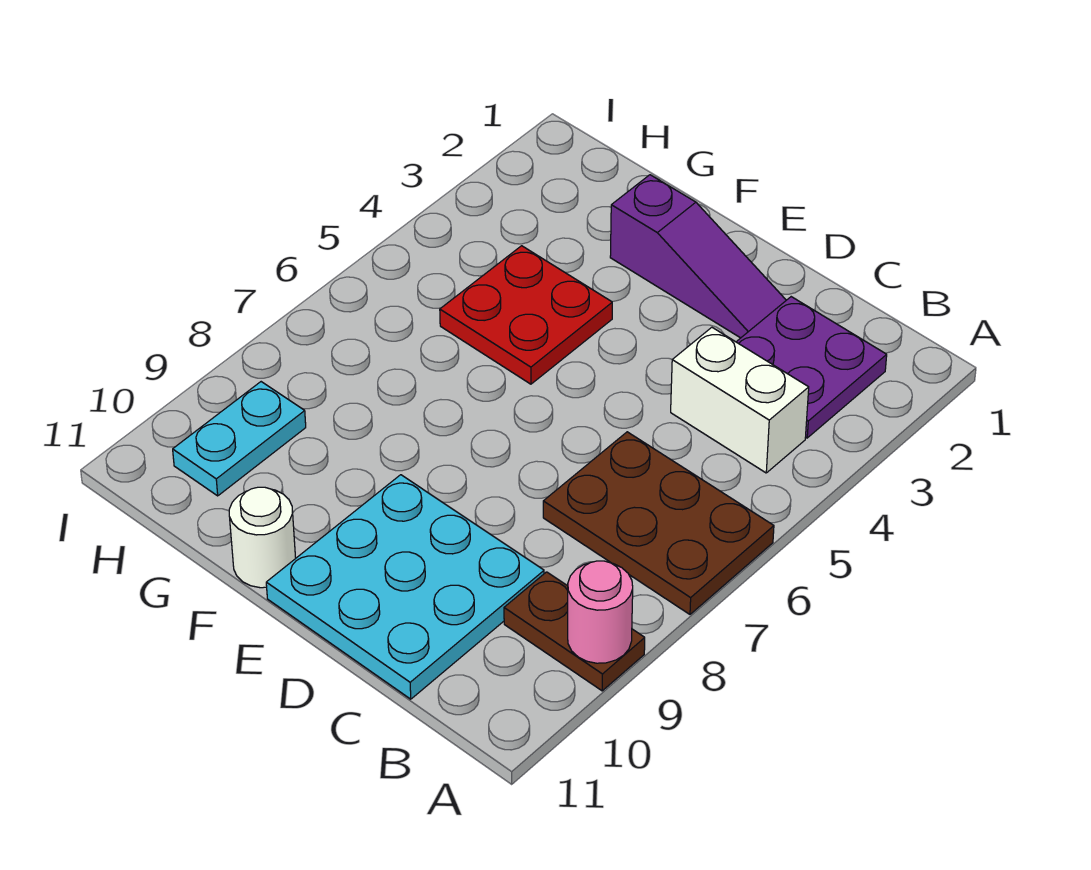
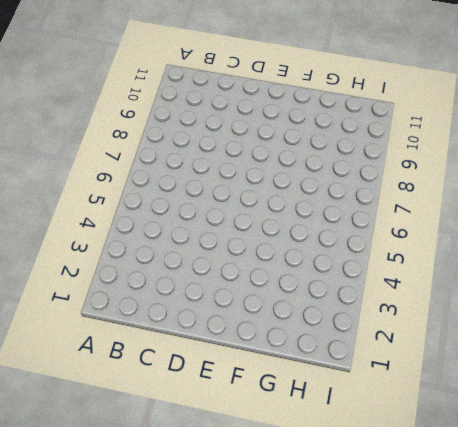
none -> brown plate A6:C7 level 1
none -> brown plate A9:B9 level 1

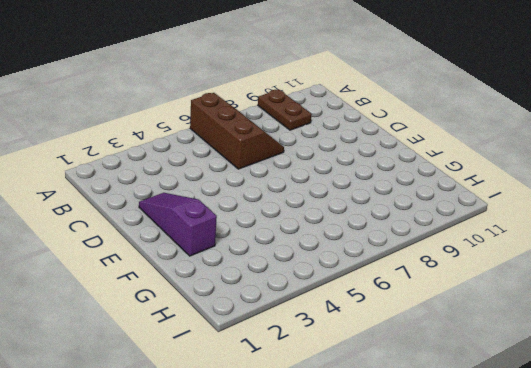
brown slope A6:C7 level 1 top 6 -> brown plate A6:C7 level 1
none -> purple plate B2:C3 level 1
none -> white brick B4:C4 level 1

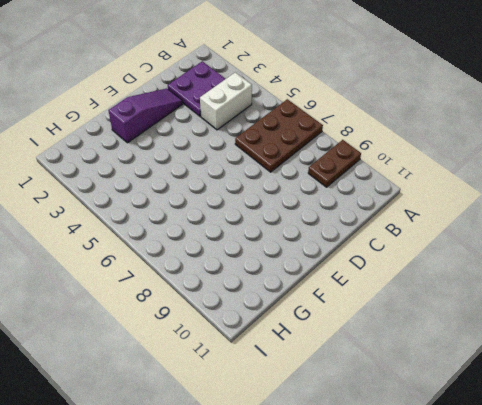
none -> cyan plate C9:E11 level 1
none -> red plate F4:G5 level 1

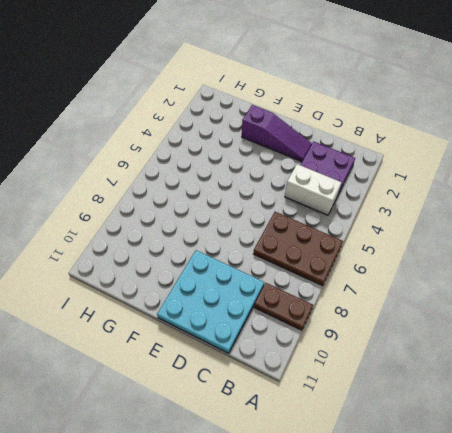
none -> red plate F4:G5 level 1
none -> white round brick F11 level 1

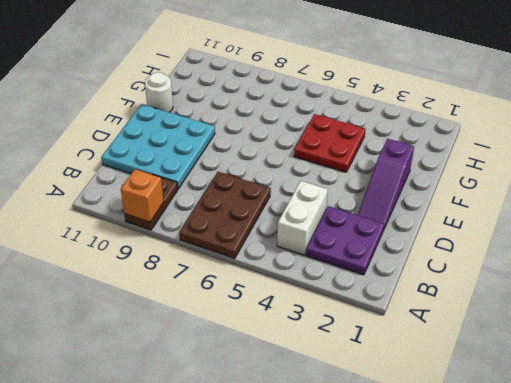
orange brick A9 level 2 -> pink round brick A9 level 2
none -> cyan plate H9:H10 level 1

